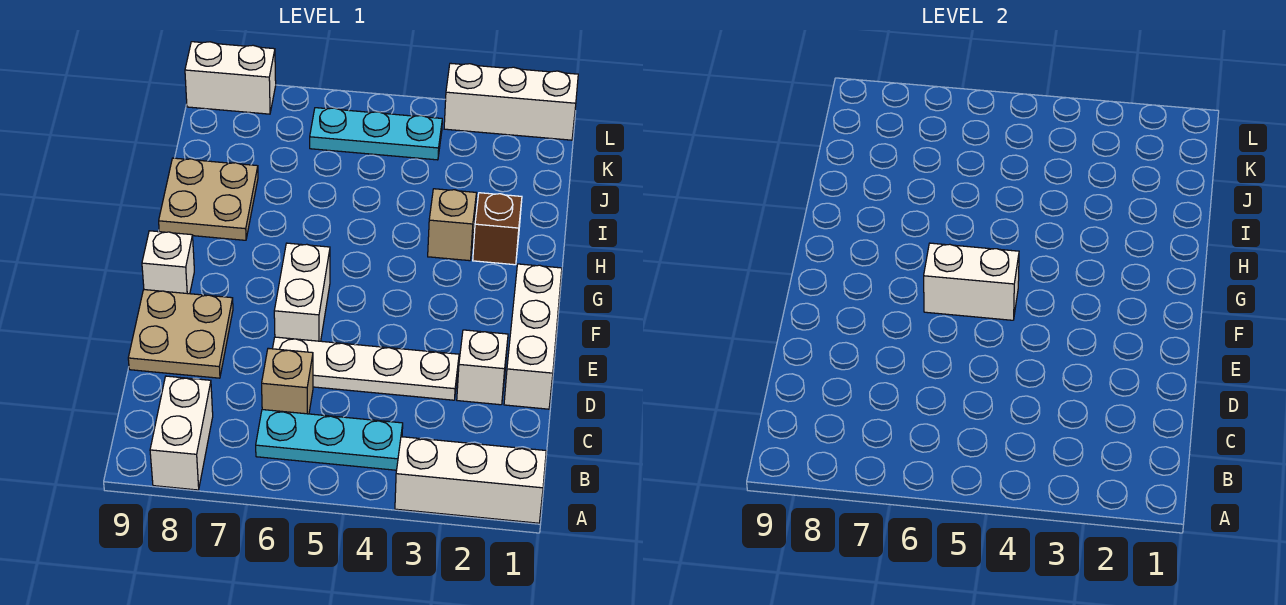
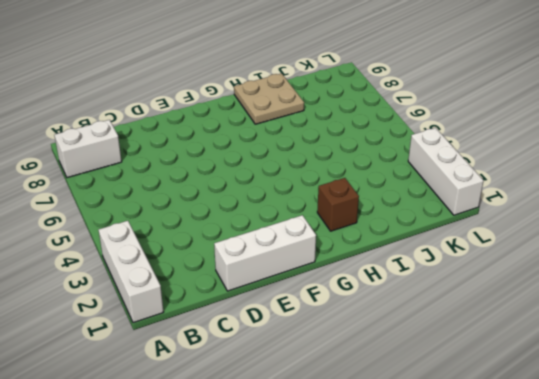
none -> cyan plate B4:B6 level 1
none -> tan brick C6 level 1
none -> white brick D2 level 1

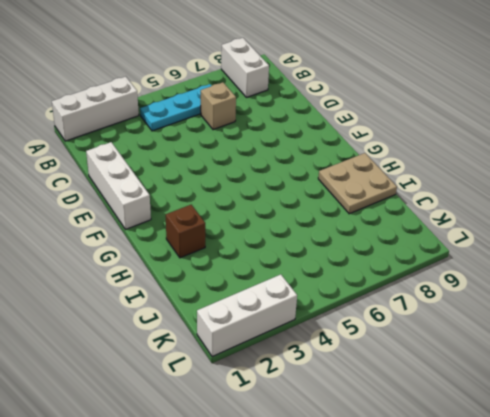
none -> white brick D2 level 1
none -> white plate D3:D6 level 1
none -> tan plate D8:E9 level 1

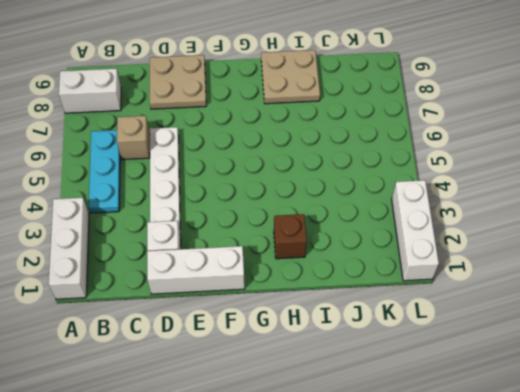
none -> white brick E6:F6 level 1
none -> white brick F9 level 1
none -> tan brick H3 level 1

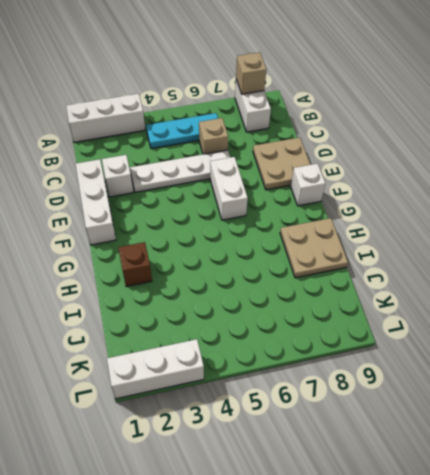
tan brick A8 level 2 -> tan brick H3 level 1
none -> cyan plate K4:K6 level 1
none -> white brick L8:L9 level 1
none -> white brick F5:F6 level 2

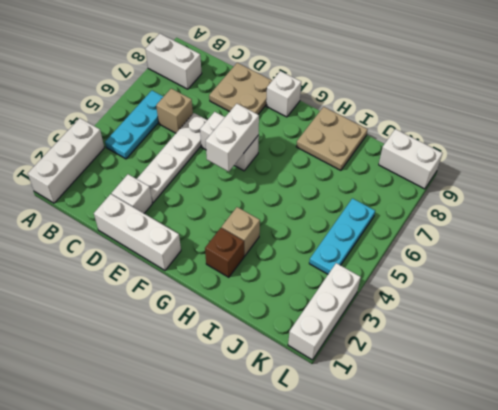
white brick K9:L9 level 1 -> white brick L8:L9 level 1

